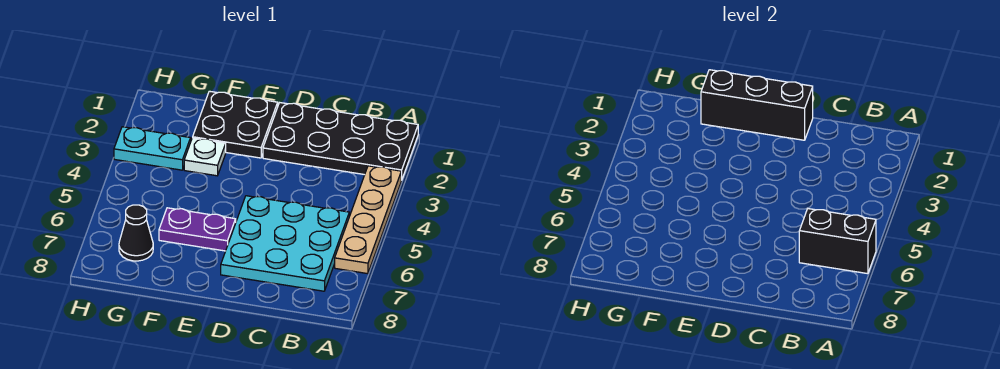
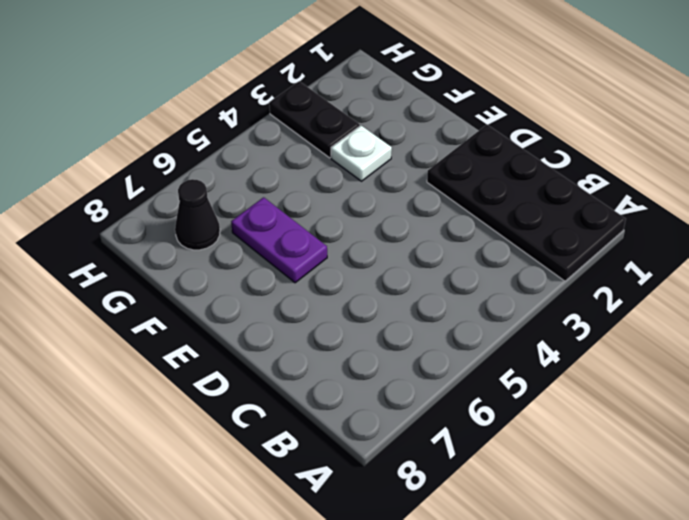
black plate G3:H3 level 1 -> cyan plate G3:H3 level 1
none -> tan plate A3:A6 level 1
none -> cyan plate B5:D7 level 1

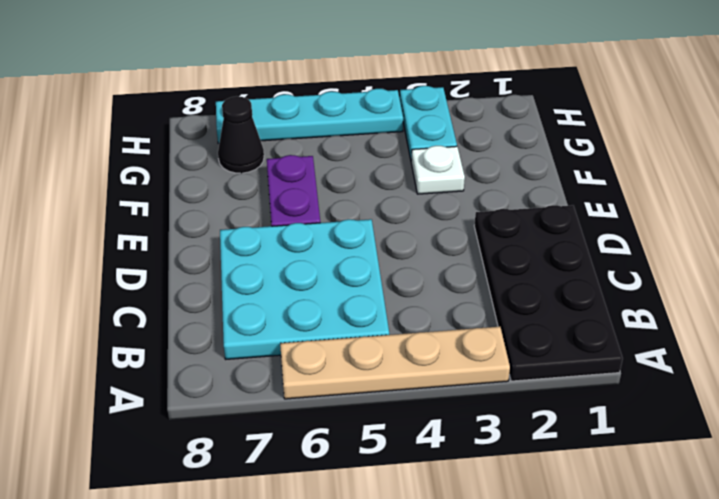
cyan plate H4:H7 level 1 -> none
none -> black plate E1:F2 level 1
none -> black brick A6:B6 level 2

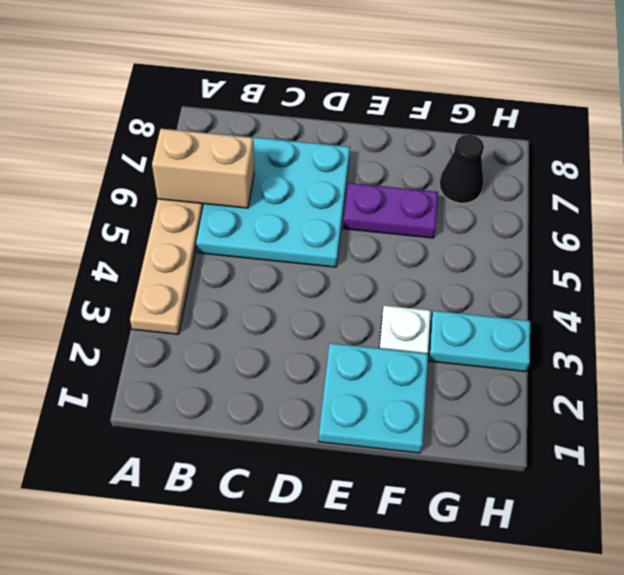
tan brick A6:B6 level 2 -> black brick A6:B6 level 2
cyan plate E1:F2 level 1 -> black plate E1:F2 level 1
none -> black plate A1:D2 level 1
none -> black brick D1:F1 level 2

